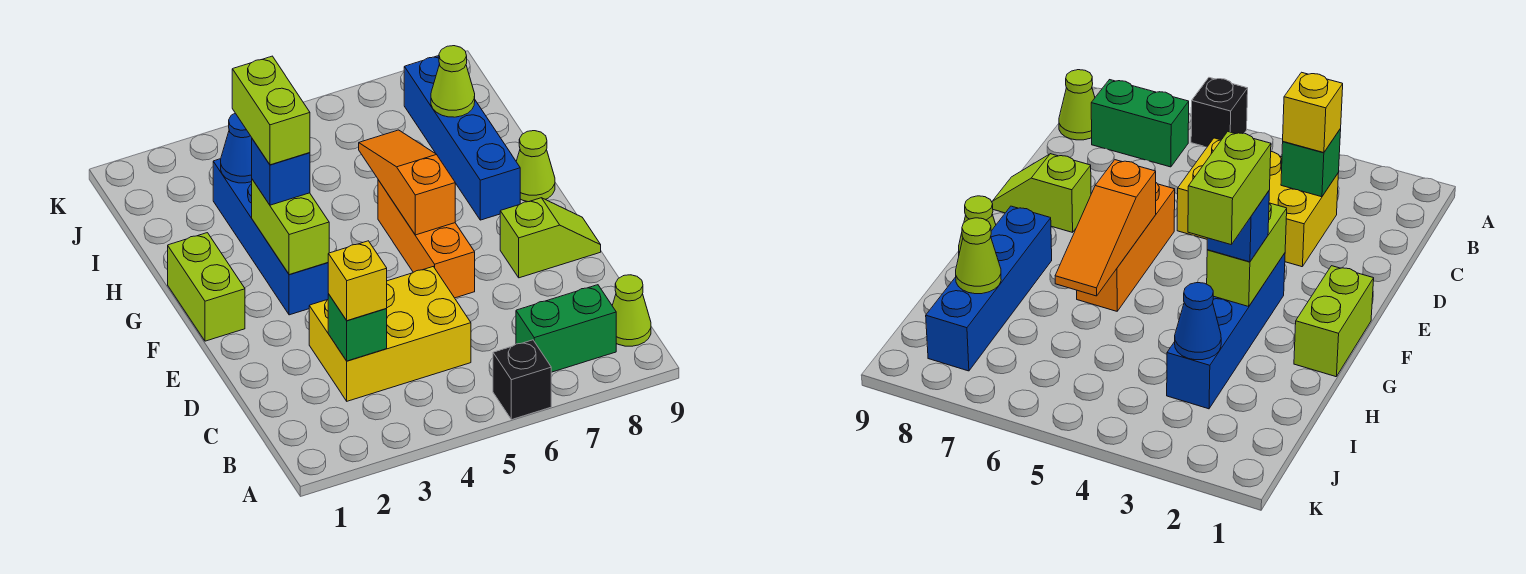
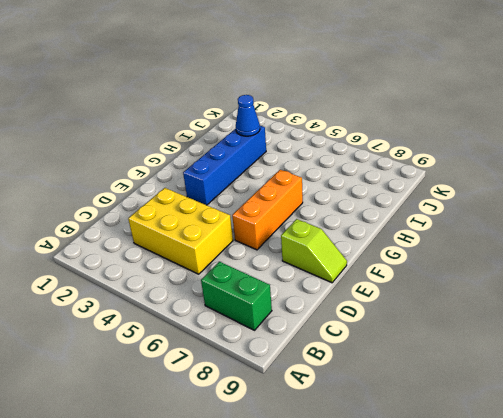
none -> black brick A6 level 1
none -> lime cone B9 level 1
none -> lime brick F1:G1 level 1

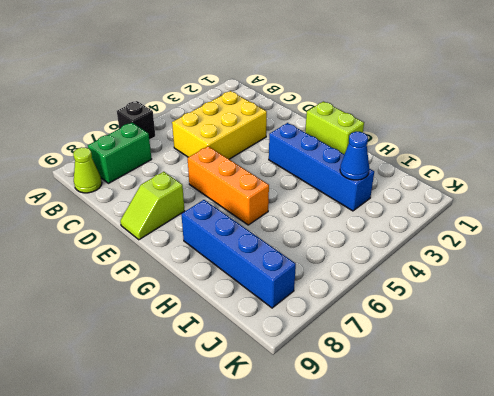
none -> lime cone G9 level 1
none -> green brick C3 level 2
none -> lime brick F3:G3 level 2

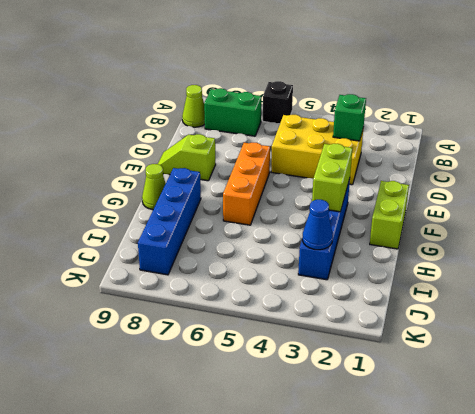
none -> orange slope F6:H6 level 2 top F
none -> lime cone I8 level 2
none -> yellow brick C3 level 3

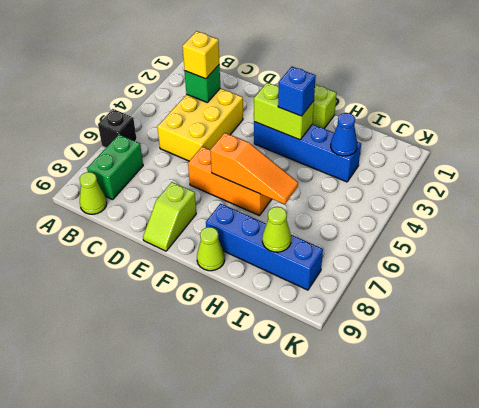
none -> lime brick G3:H3 level 4

